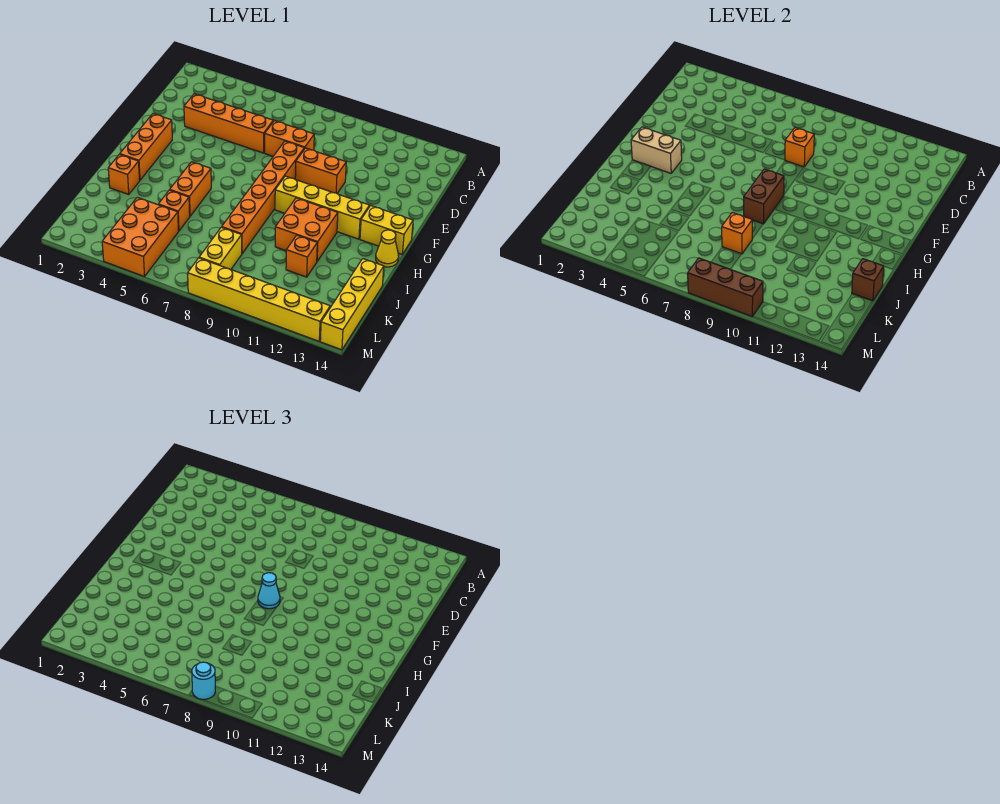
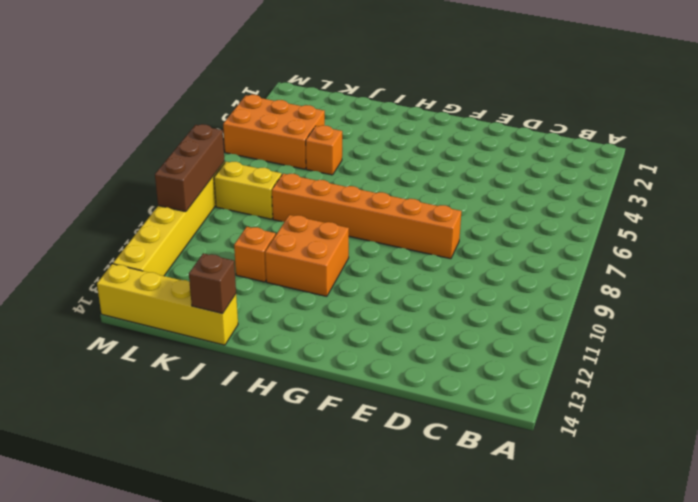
none -> orange brick D3:D6 level 1
none -> orange brick D7:D8 level 1
none -> orange brick E9:E10 level 1

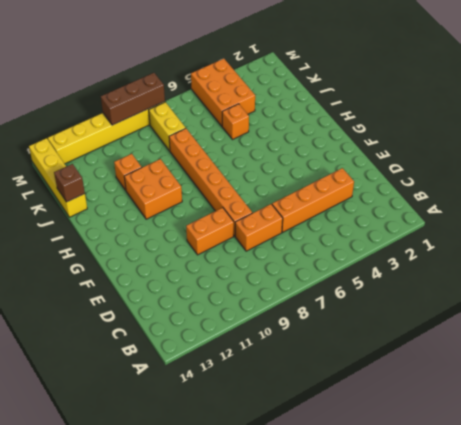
none -> orange brick F2:H2 level 1
none -> yellow brick G9:G12 level 1
none -> yellow brick G13:G14 level 1

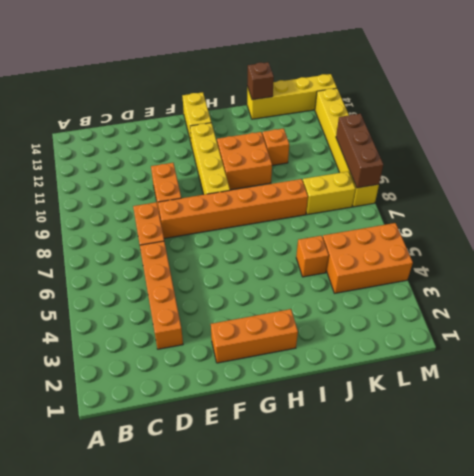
none -> orange brick H5:I5 level 1
none -> yellow cone H14 level 1
none -> orange brick I2 level 1

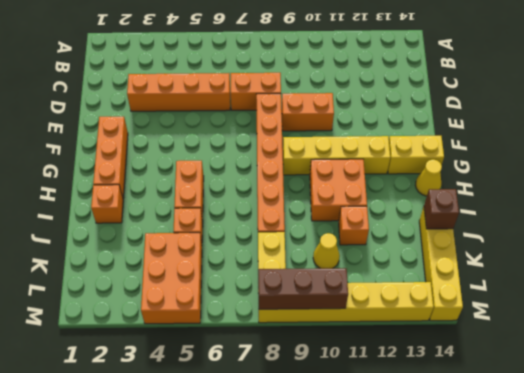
yellow cone K10 level 1 -> none
none -> orange brick D8 level 2
none -> tan brick G2:G3 level 2
none -> brown brick G8:H8 level 2

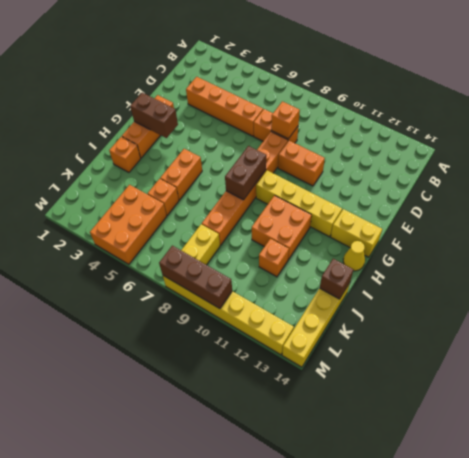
brown brick G2:G3 level 2 -> tan brick G2:G3 level 2
none -> orange brick J8 level 2
none -> cyan cone G8 level 3
none -> cyan round brick M8 level 3

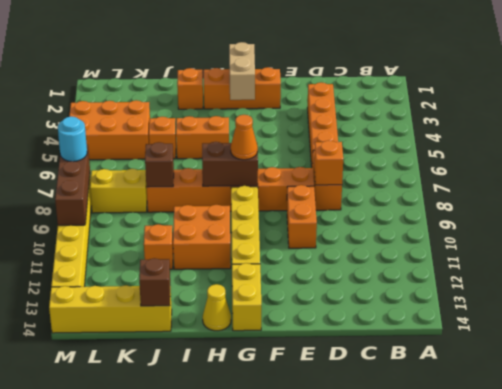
orange cone G8 level 3 -> cyan cone G8 level 3
brown brick J8 level 2 -> orange brick J8 level 2

